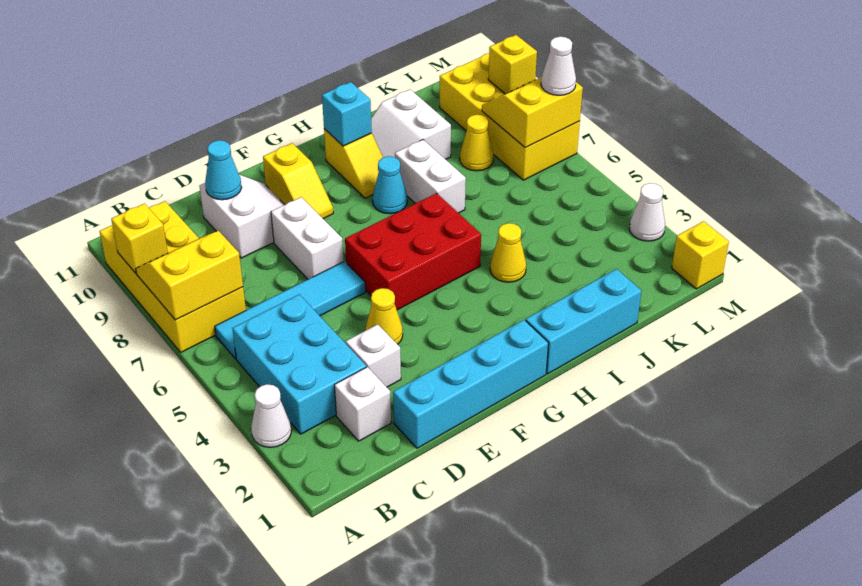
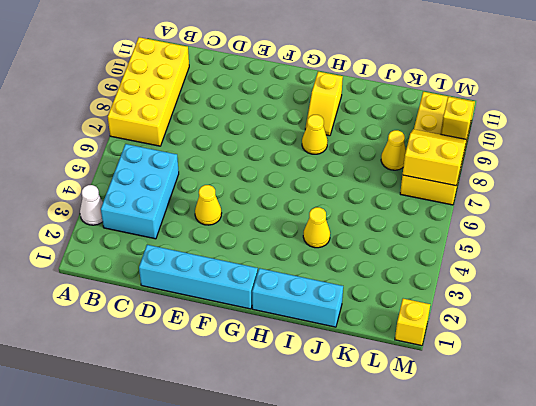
yellow cone H8 level 1 -> cyan cone H8 level 1
none -> cyan tile B6:E6 level 1
none -> white brick C2 level 1
none -> white brick D3 level 1

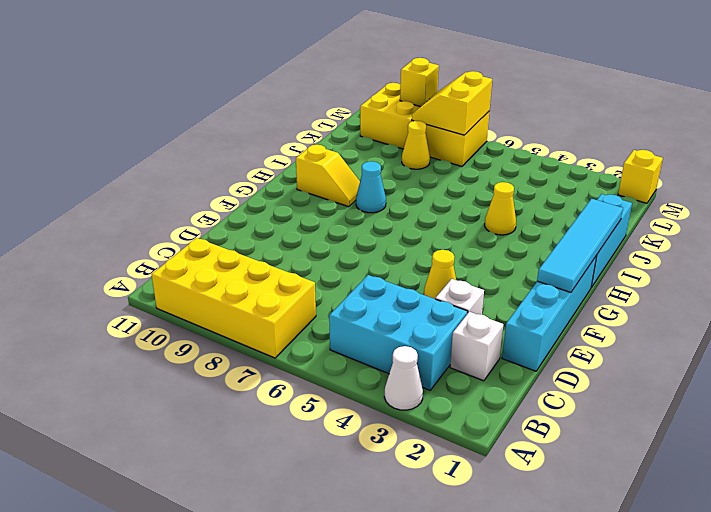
cyan tile F1:I1 level 2 -> cyan tile B6:E6 level 1
none -> white slope D9:E10 level 1 top D
none -> white brick E7:E8 level 1
none -> red brick F5:H6 level 1

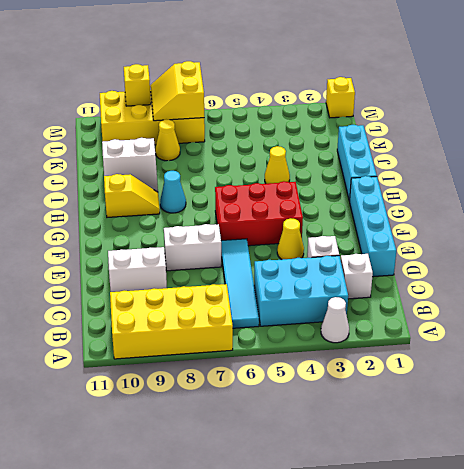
red brick F4:G6 level 1 -> red brick F5:H6 level 1
none -> yellow slope F9:F10 level 1 top 10
none -> white brick I7:I8 level 1
none -> white cone M3 level 1

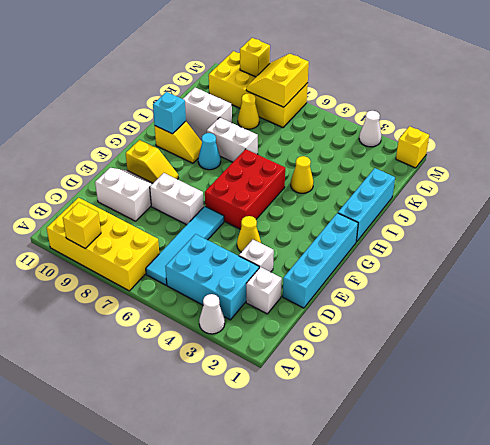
none -> yellow slope A7:B8 level 2 top 7
none -> cyan cone D10 level 2
none -> white cone M7 level 3

